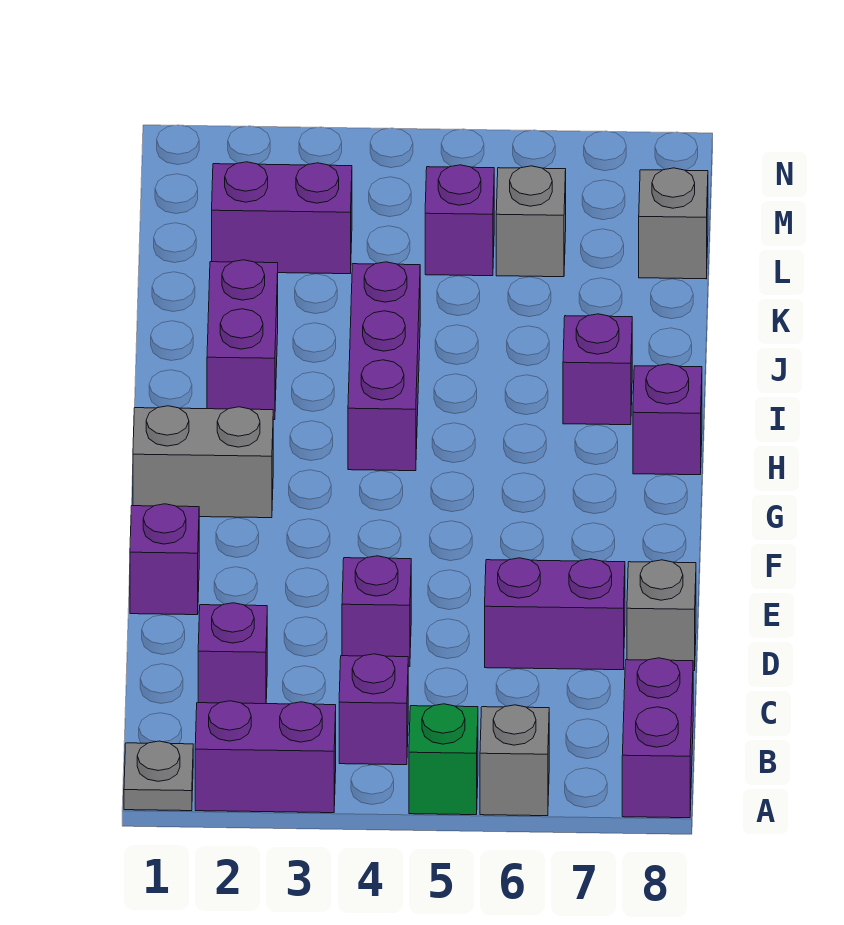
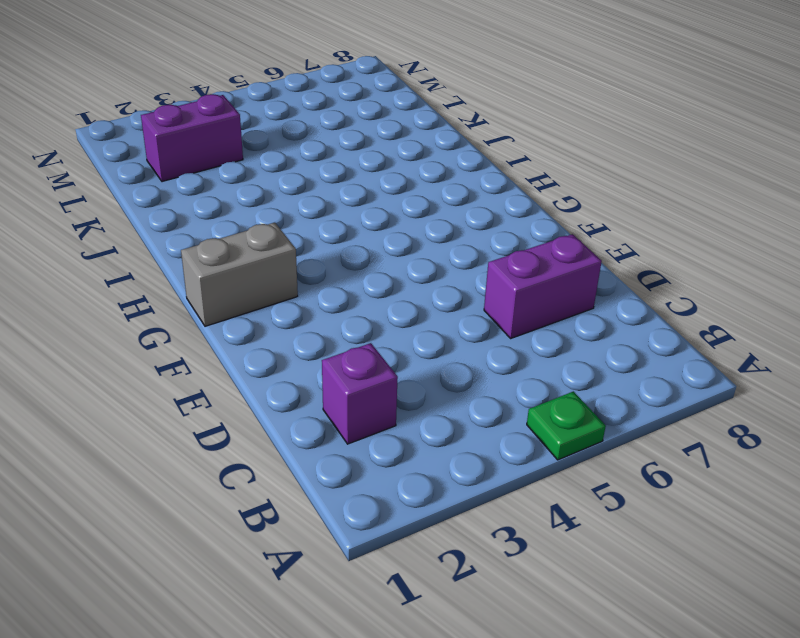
green plate A5 level 1 -> green brick A5 level 1
none -> grey plate A1 level 1
none -> purple brick A2:A3 level 1
none -> grey brick A6 level 1

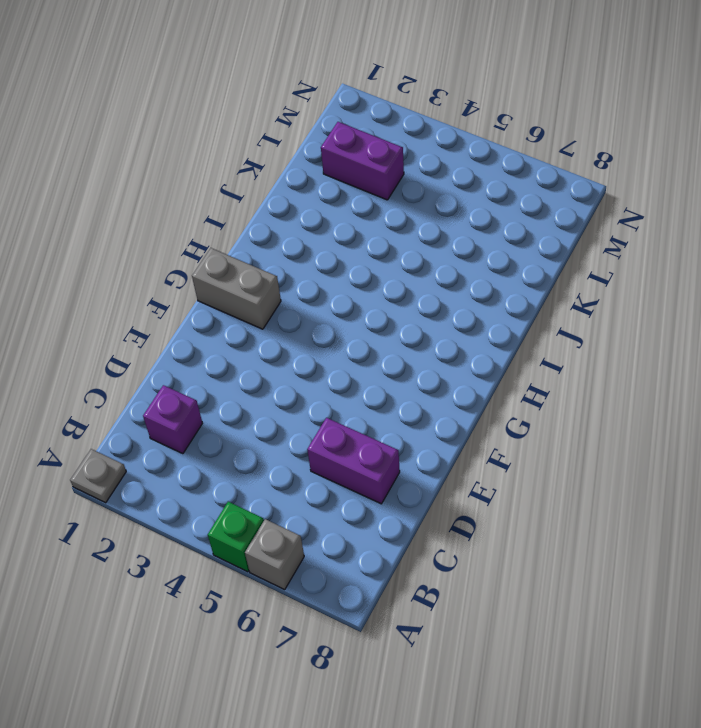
none -> purple brick A2:A3 level 1
none -> purple brick A8:B8 level 1
none -> purple brick B4 level 1

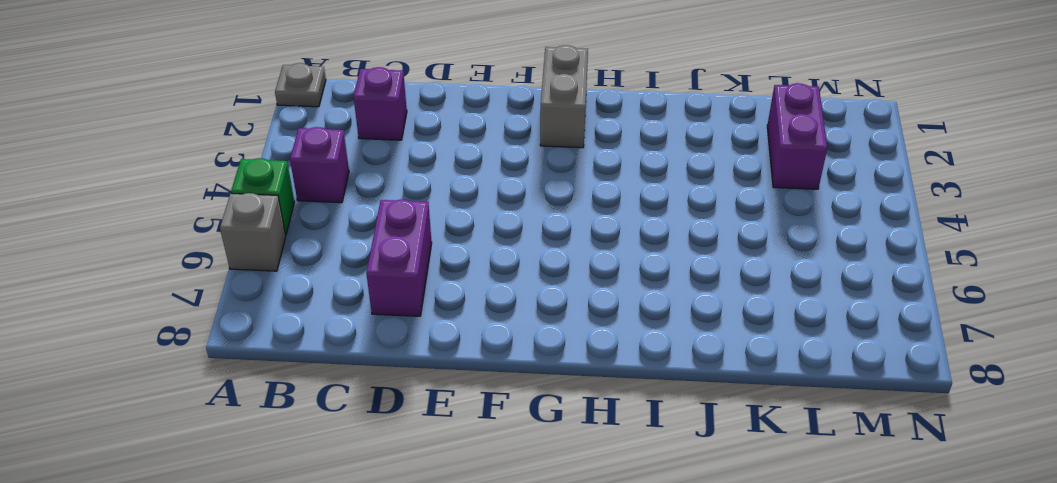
none -> purple brick A2:A3 level 1
none -> purple brick A8:B8 level 1
none -> purple brick D4 level 1

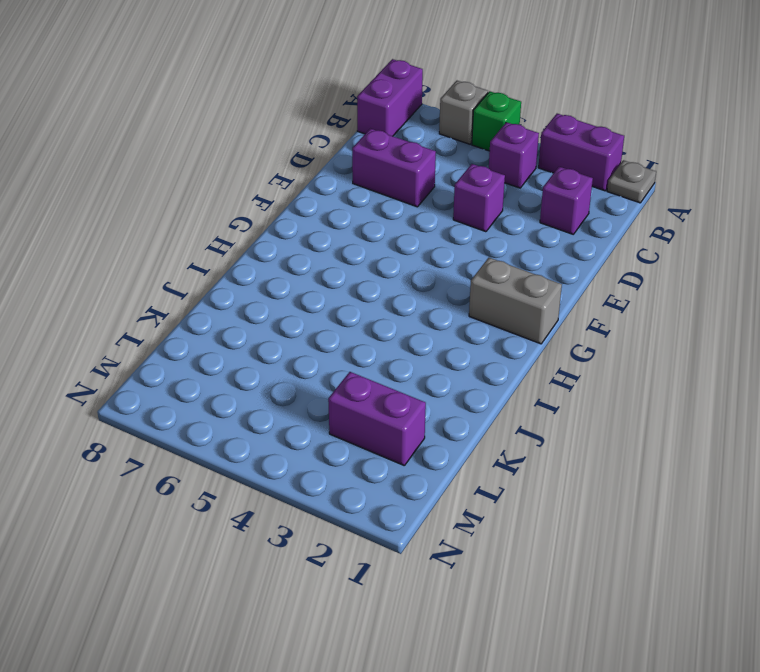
none -> grey brick D8 level 1
none -> purple brick E1 level 1
none -> purple brick H4:J4 level 1

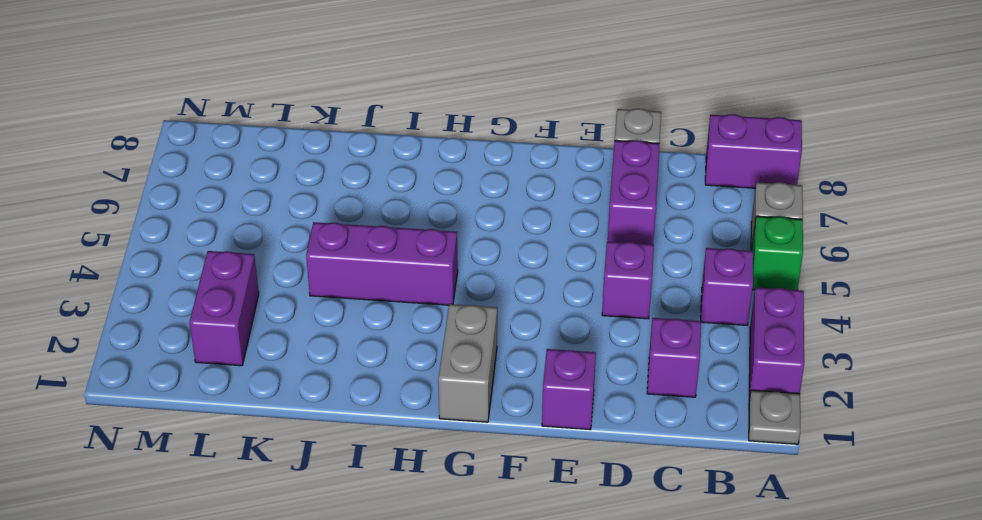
none -> purple brick H8 level 1
none -> purple brick I2:J2 level 1
none -> purple brick I7 level 1

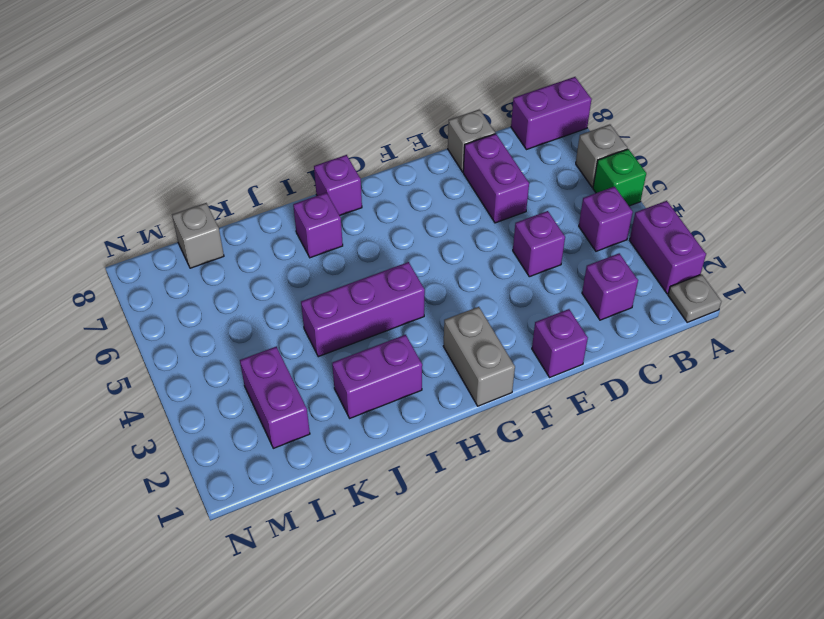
none -> purple brick L5 level 1
none -> grey brick L6 level 1

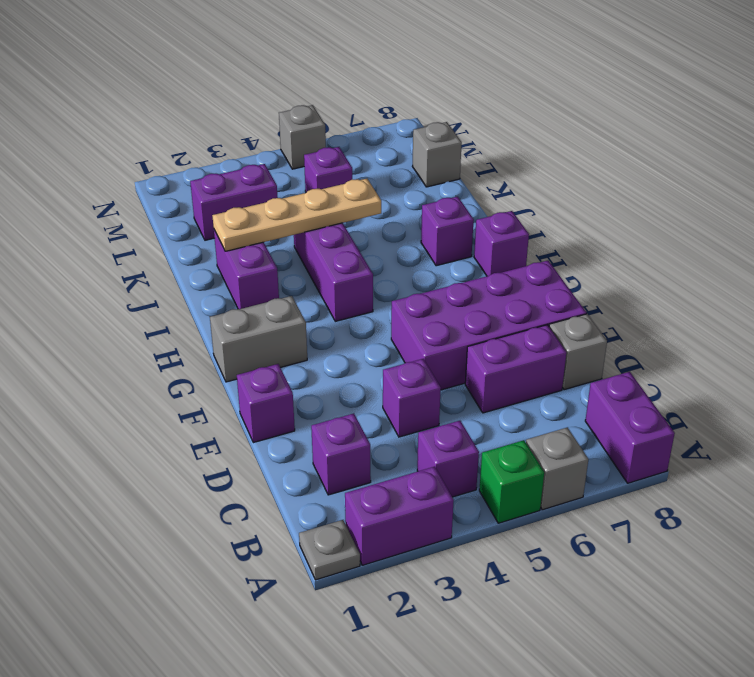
purple brick E5:F8 level 1 -> none
tan plate J2:J5 level 2 -> none
grey brick N5 level 1 -> grey brick L6 level 1

